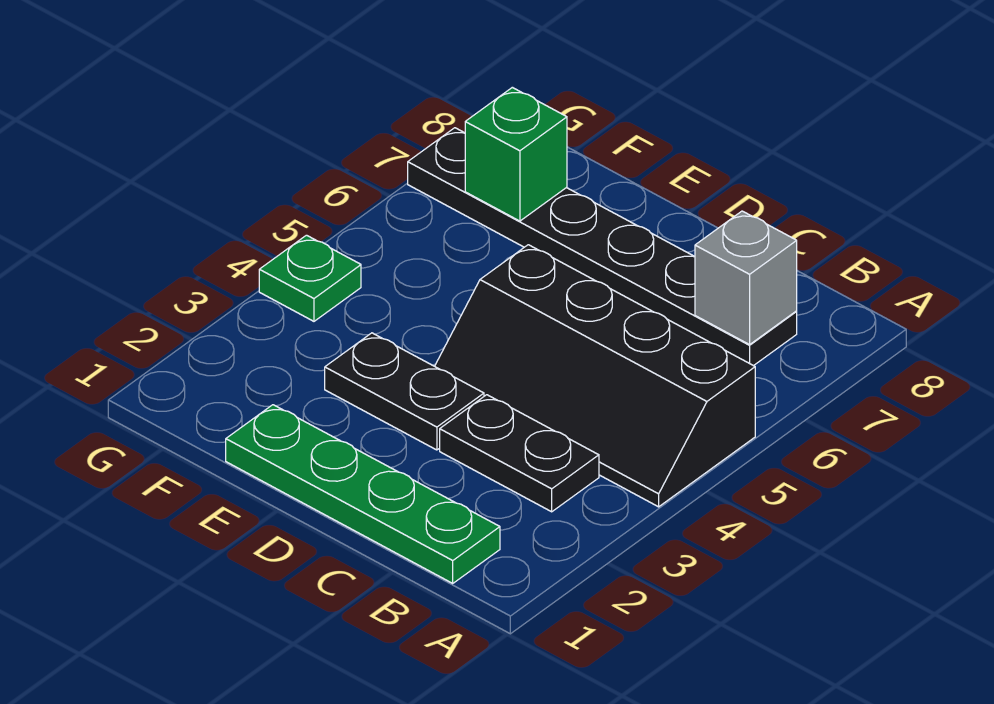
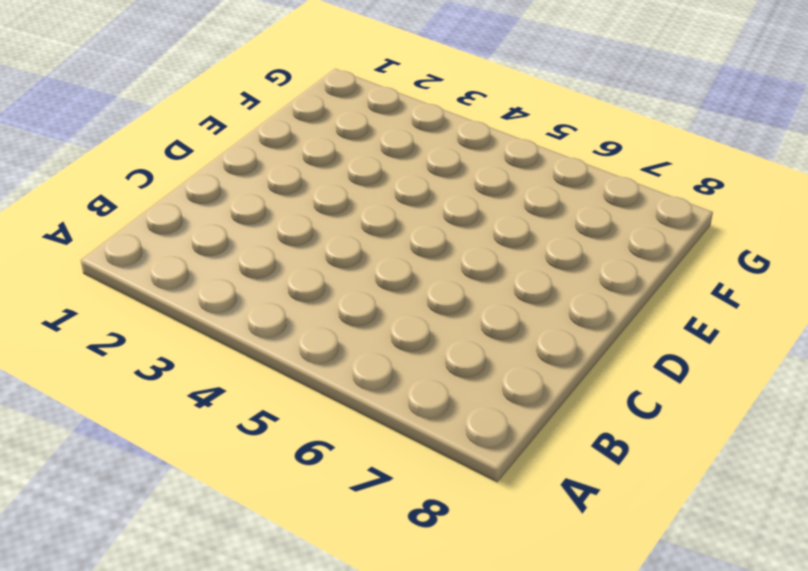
none -> black slope A4:D5 level 1 top 5
none -> green plate B1:E1 level 1

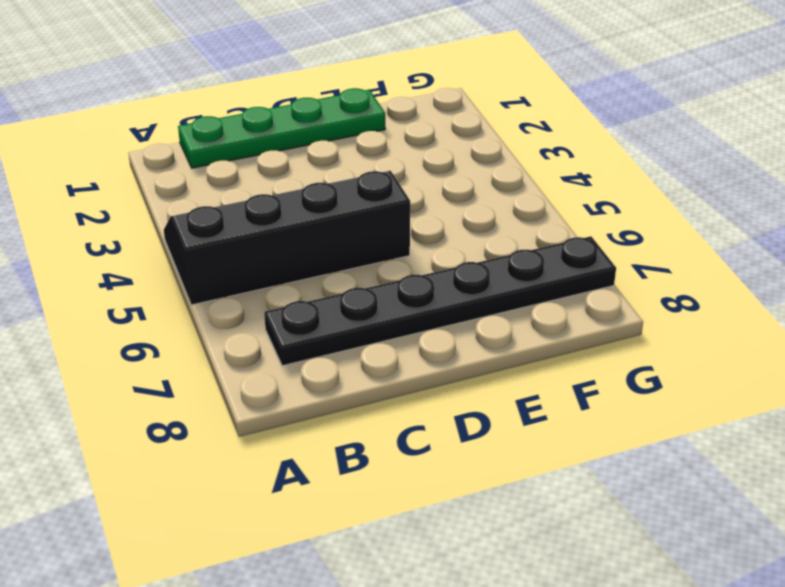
none -> black plate B3:C3 level 1
none -> black plate D3:E3 level 1

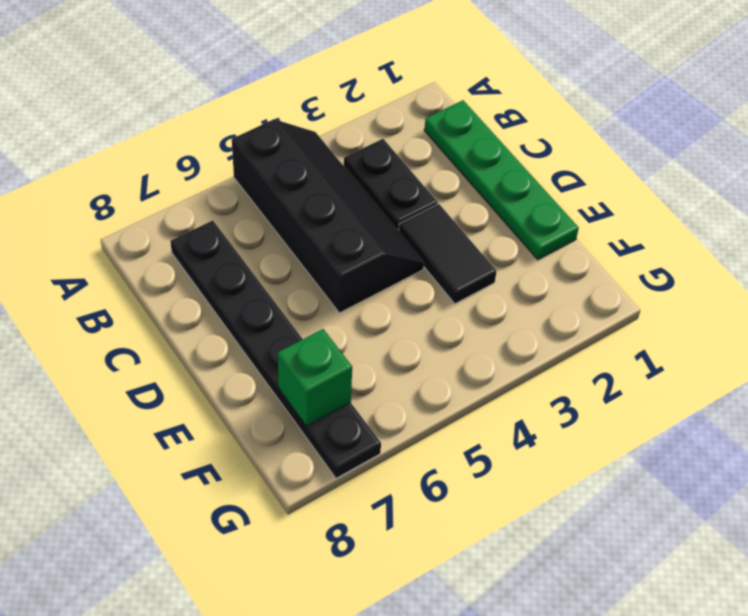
black tile D3:E3 level 1 -> black plate D3:E3 level 1
none -> green plate G4 level 1
none -> grey brick B7 level 2

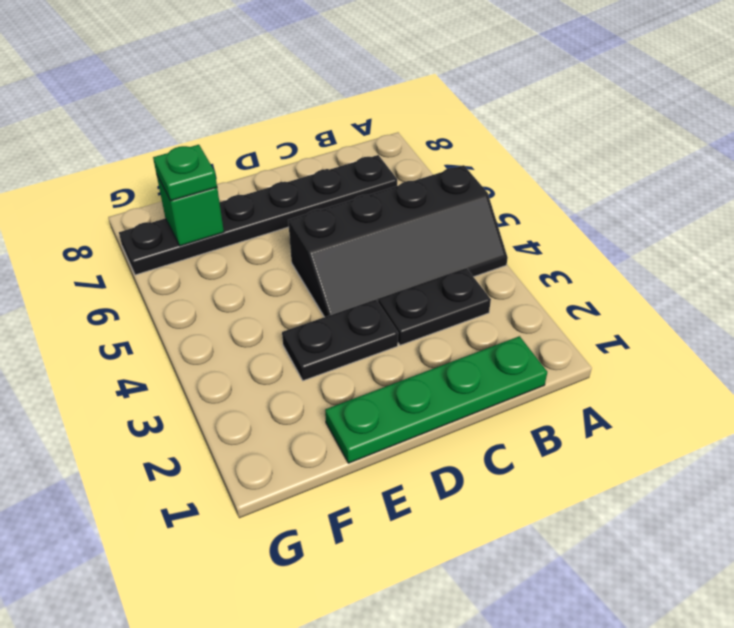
green plate F7 level 3 -> green plate G4 level 1
none -> grey brick B7 level 2

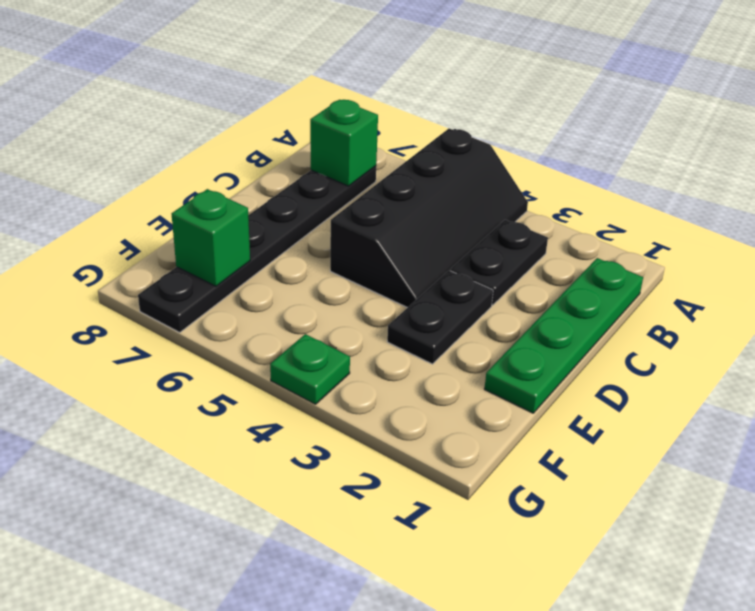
green brick B7 level 2 -> grey brick B7 level 2

